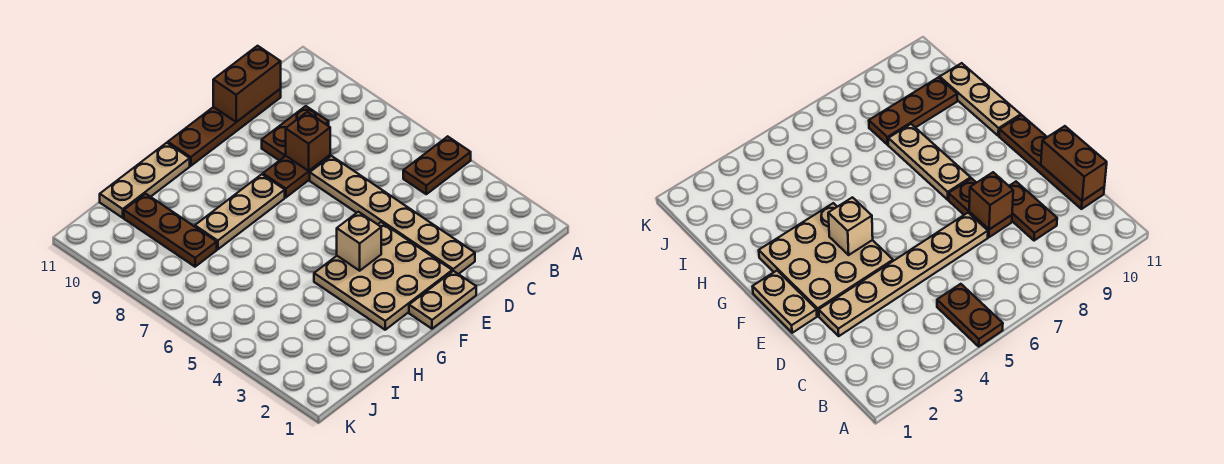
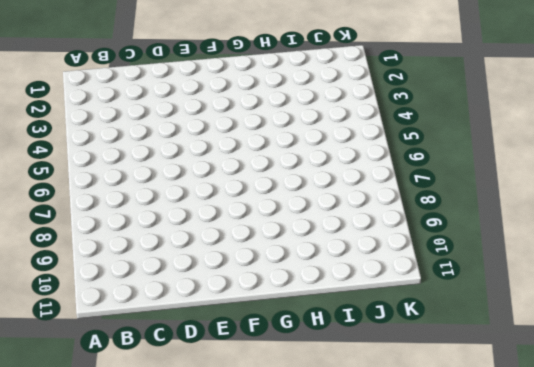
none -> brown plate A5:B5 level 1
none -> brown plate C9:D9 level 1
none -> brown plate C11:F11 level 1

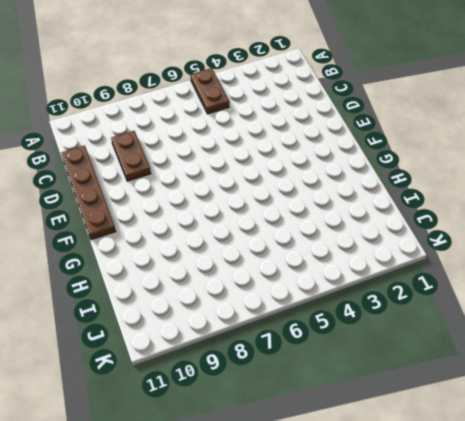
none -> tan plate D2:D7 level 1
none -> brown plate D8:E8 level 1
none -> tan plate E1:F1 level 1

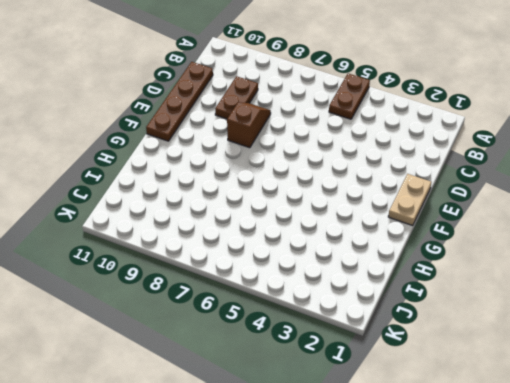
brown slope D8:E8 level 1 top E -> brown plate D8:E8 level 1
none -> tan plate D2:D7 level 1
none -> tan plate E2:G4 level 1
none -> tan plate F8:H8 level 1

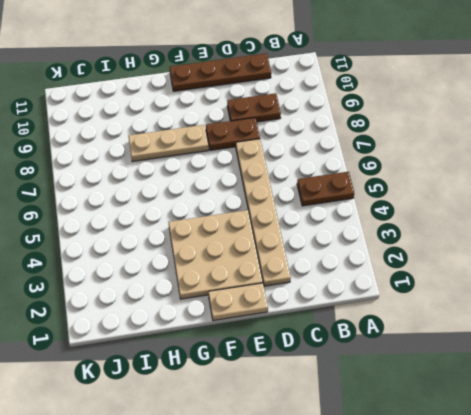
none -> tan plate G11:I11 level 1
none -> brown plate I8:I10 level 1
none -> brown brick C11:D11 level 2

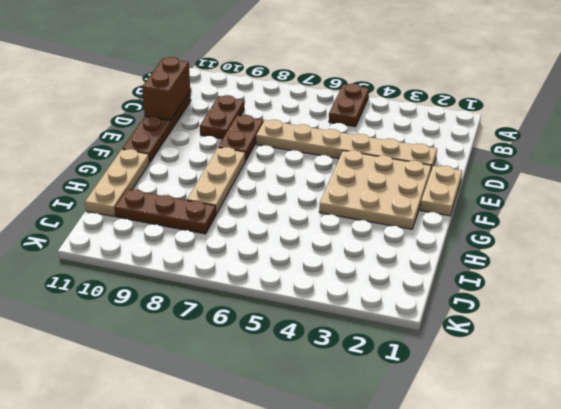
none -> brown brick D8 level 2
none -> tan brick F4 level 2

